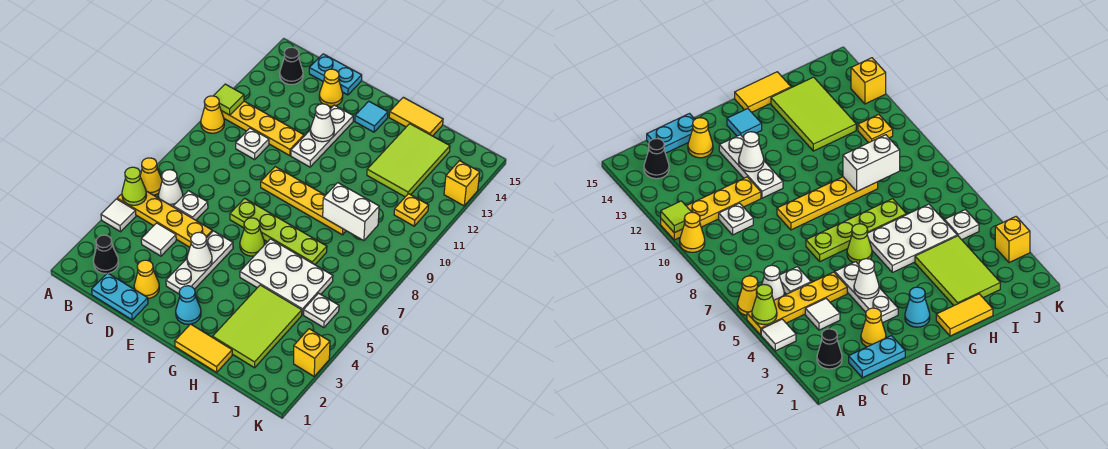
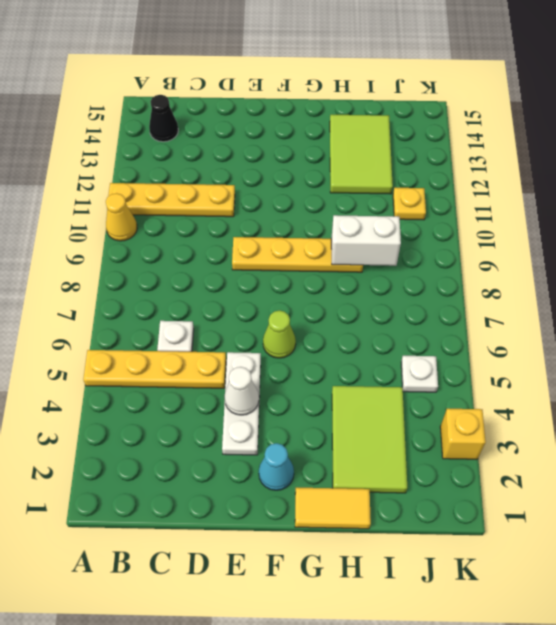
none -> white tile A4 level 1
none -> yellow cone A6 level 1
none -> black cone B2 level 1
none -> white cone B6 level 1

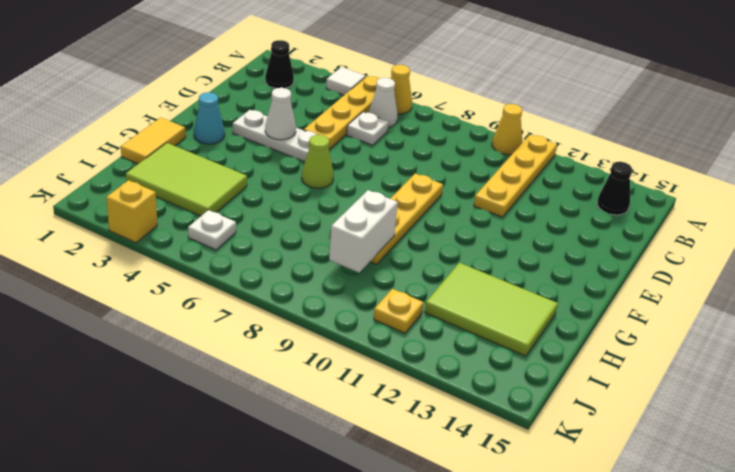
none -> cyan plate C1:D1 level 1
none -> white tile C4 level 1
none -> white plate C10 level 1
none -> cyan plate C15:D15 level 1

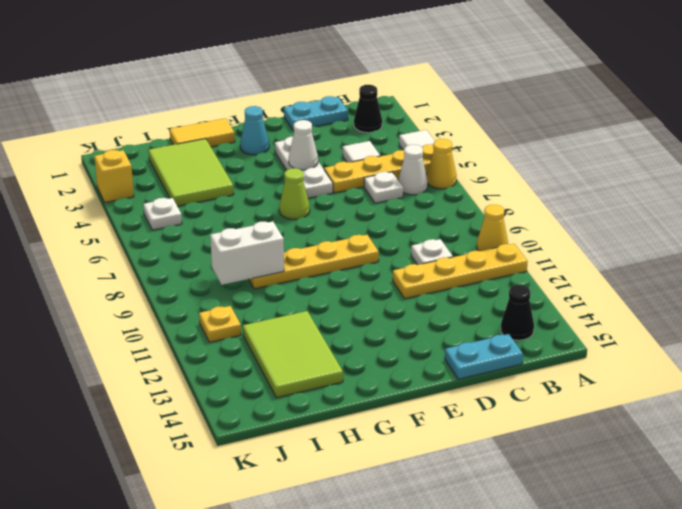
none -> yellow cone D2 level 1
none -> yellow cone D14 level 1
none -> lime plate E7:H7 level 1
none -> white plate E11:E13 level 1

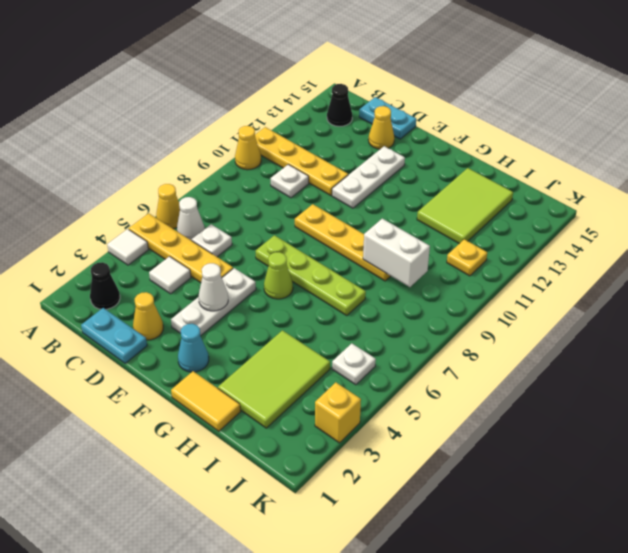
none -> cyan tile F14 level 1
none -> white plate G5:I6 level 1
none -> yellow tile G15:H15 level 1
none -> yellow brick K13 level 1

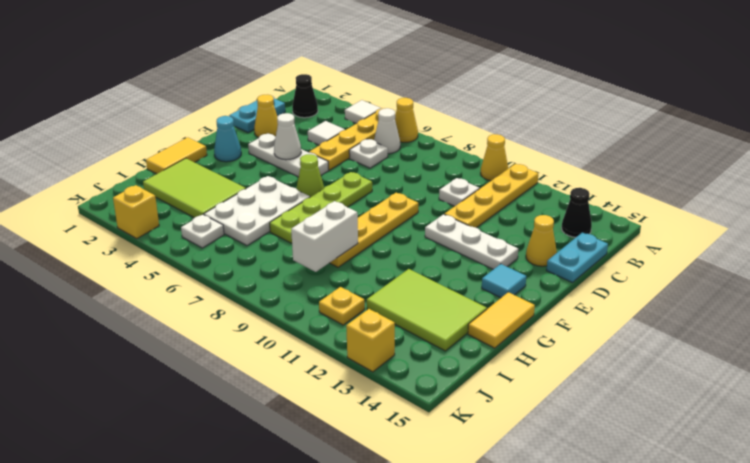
none -> lime cone A5 level 2
none -> lime tile A11 level 2
none -> white cone E12 level 2

